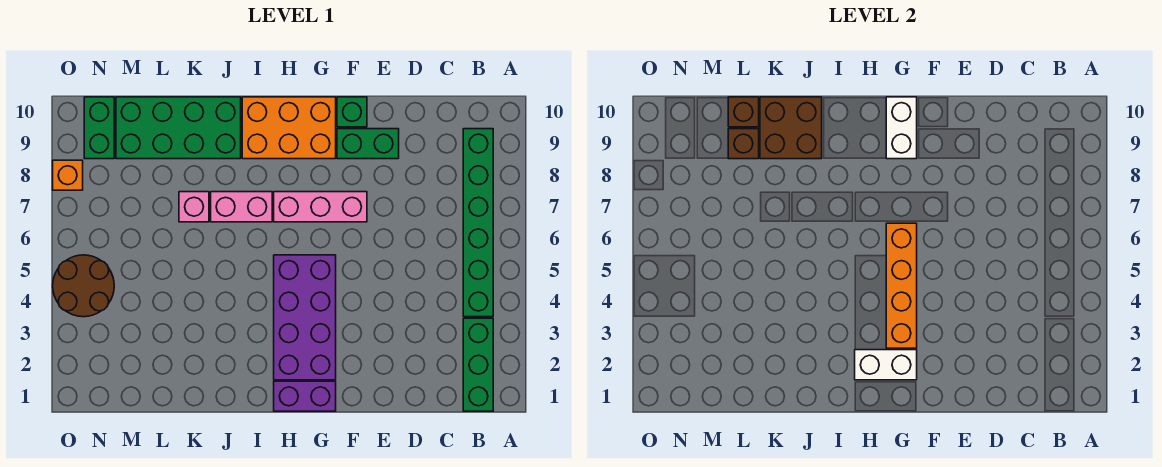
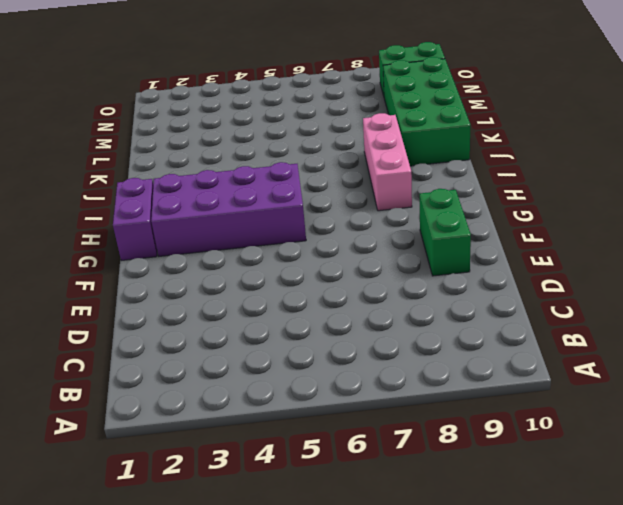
pink brick H8:J8 level 1 -> pink brick F7:H7 level 1
none -> green brick B1:B3 level 1
none -> green brick B4:B9 level 1
none -> green brick F10 level 1

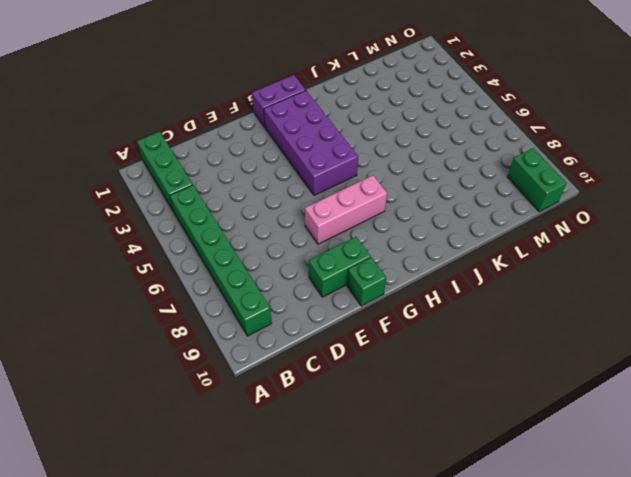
none -> orange brick G9:I10 level 1
none -> pink brick I7:J7 level 1
none -> green brick J9:M10 level 1

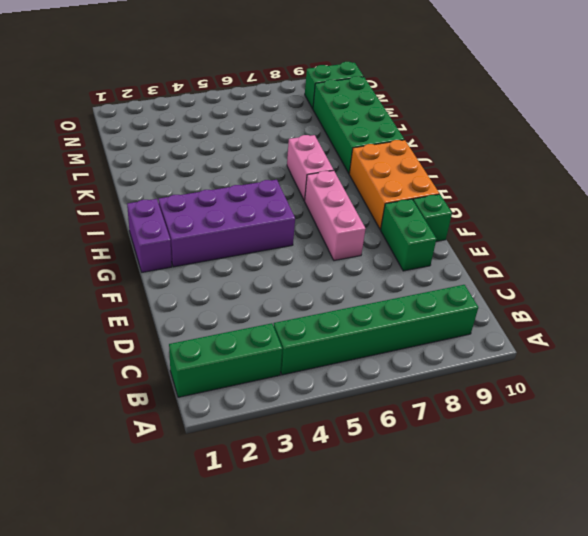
none -> pink brick K7 level 1
none -> brown round brick N4:O5 level 1
none -> orange brick O8 level 1

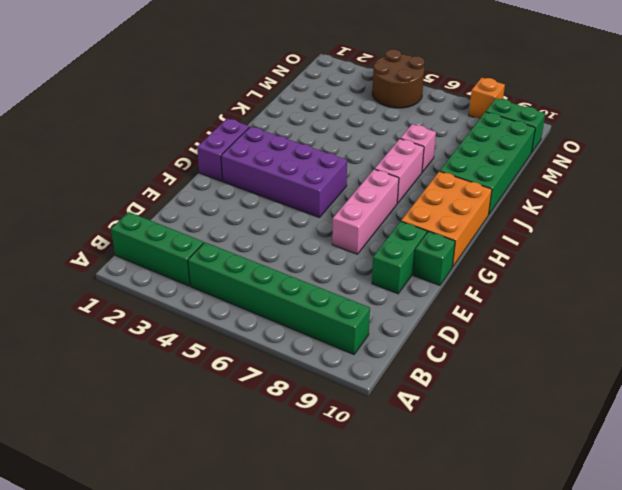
none -> white brick G2:H2 level 2
none -> orange brick G3:G6 level 2
none -> white brick G9:G10 level 2

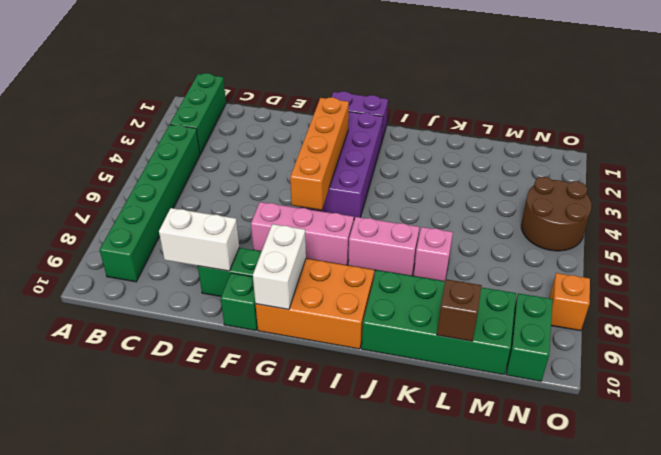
white brick D9:E9 level 2 -> white brick G2:H2 level 2
none -> brown brick J9:K10 level 2
none -> brown brick L9 level 2

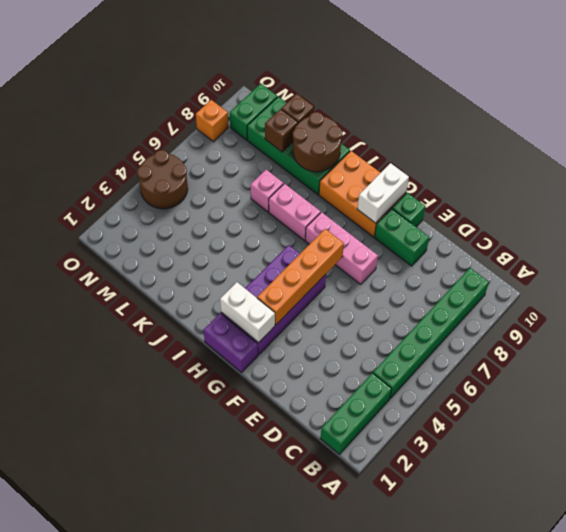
brown round brick J9:K10 level 2 -> brown brick J9:K10 level 2

